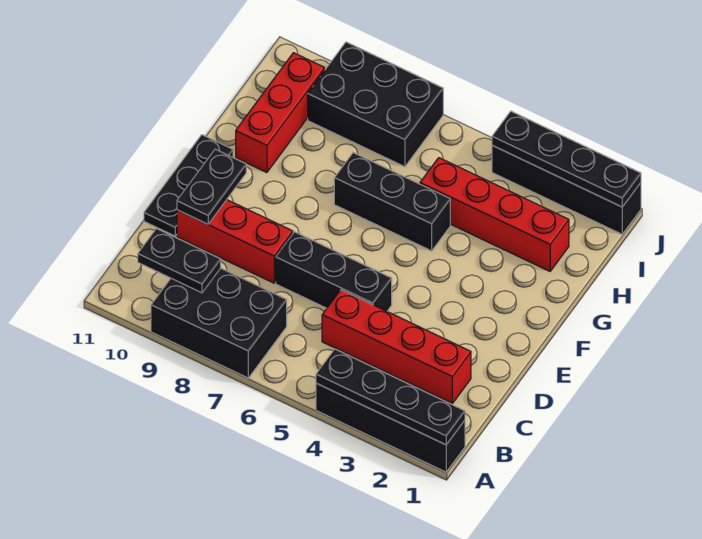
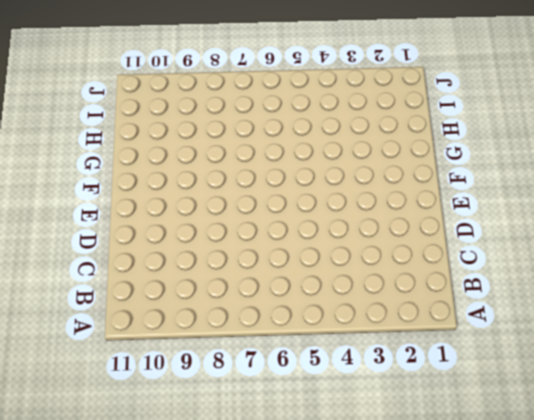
none -> black brick A1:A4 level 1
none -> black brick A7:B9 level 1
none -> red brick C2:C5 level 1

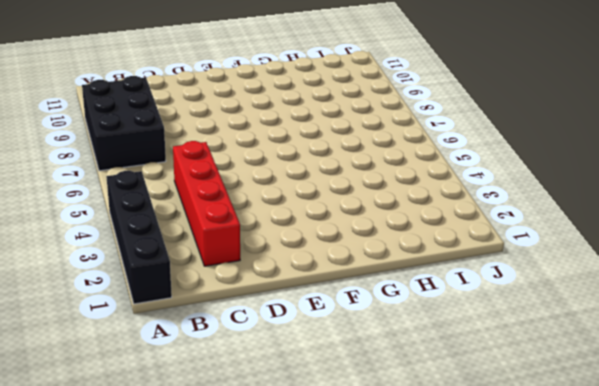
none -> black brick D5:D7 level 1
none -> red brick D8:D10 level 1
none -> black plate D11:F11 level 1

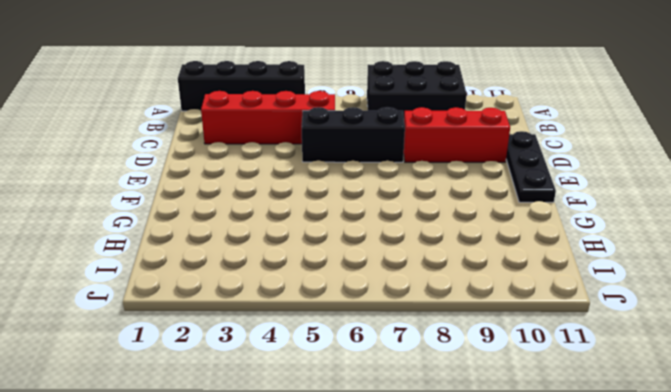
none -> black brick G5:G7 level 1
none -> red brick G10:I10 level 1
none -> red brick H2:H5 level 1

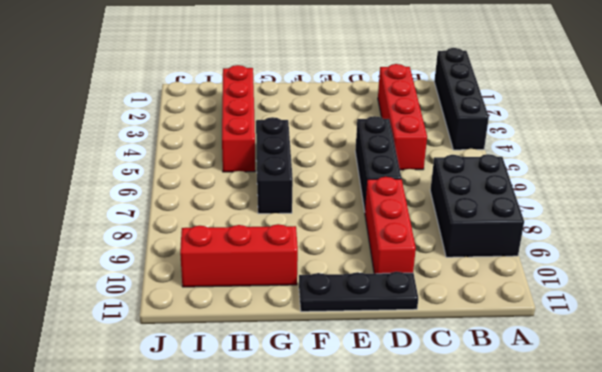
none -> black brick I7:J9 level 1
none -> black brick J1:J4 level 1
none -> black plate A1:A4 level 2

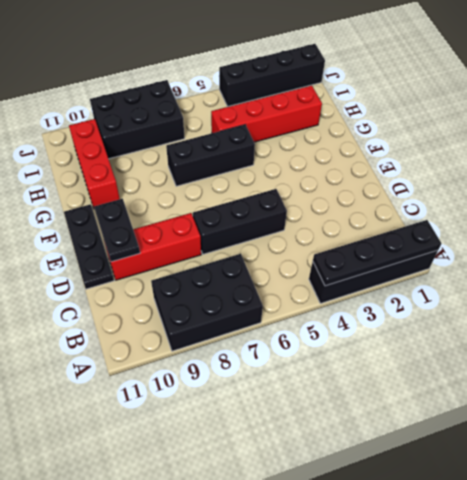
none -> red brick C2:C5 level 1
none -> black plate B9:B10 level 2
none -> black plate J1:J4 level 2

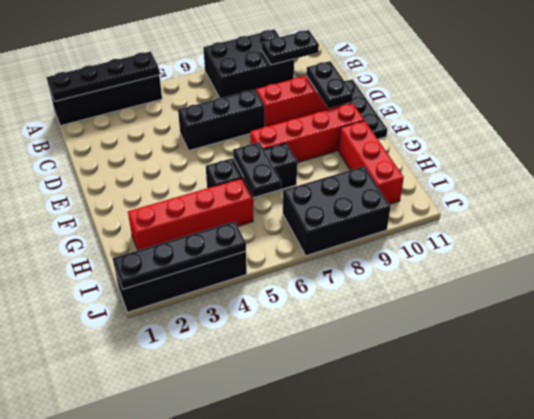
red brick F7:F10 level 1 -> red brick C2:C5 level 1
black plate G6:H6 level 2 -> none

